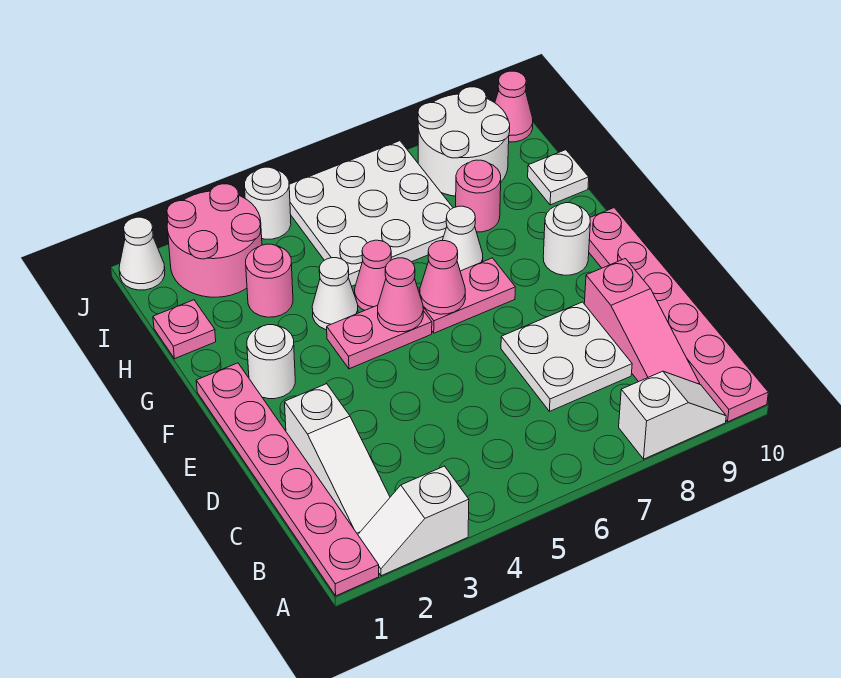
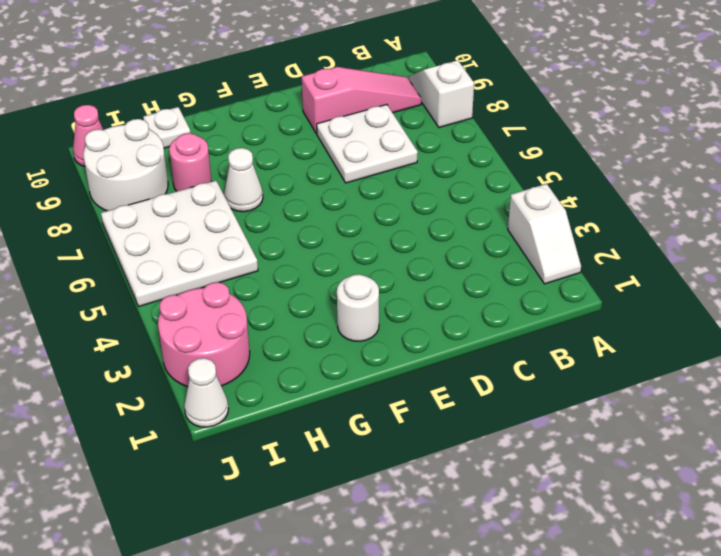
none -> pink plate A1:F1 level 1
none -> pink plate A10:F10 level 1
none -> white slope B2:D2 level 1 top D

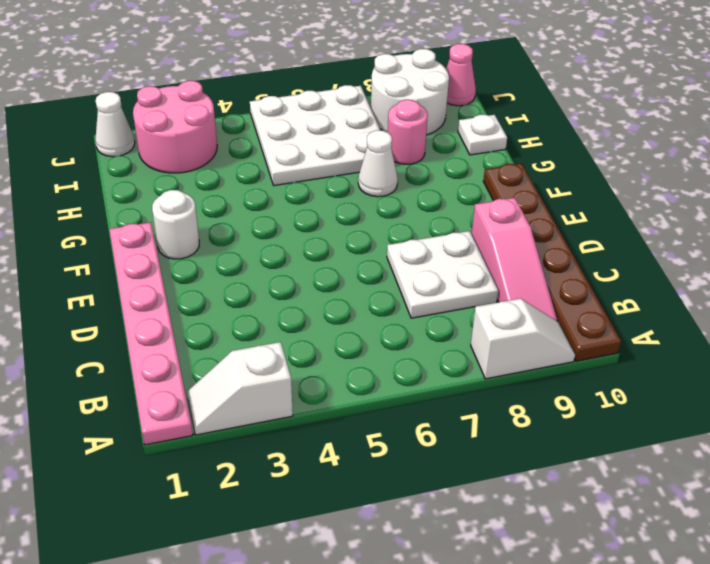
brown plate A10:F10 level 1 -> pink plate A10:F10 level 1
none -> white slope B2:D2 level 1 top D
none -> pink plate F4:F5 level 1
none -> pink plate F6:F7 level 1

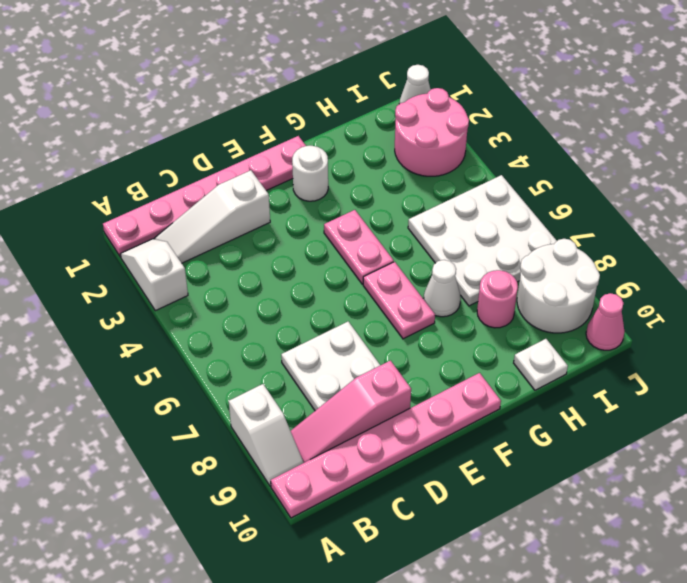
none -> white round brick F9 level 1
none -> white cone G4 level 1
none -> pink cone G5 level 1

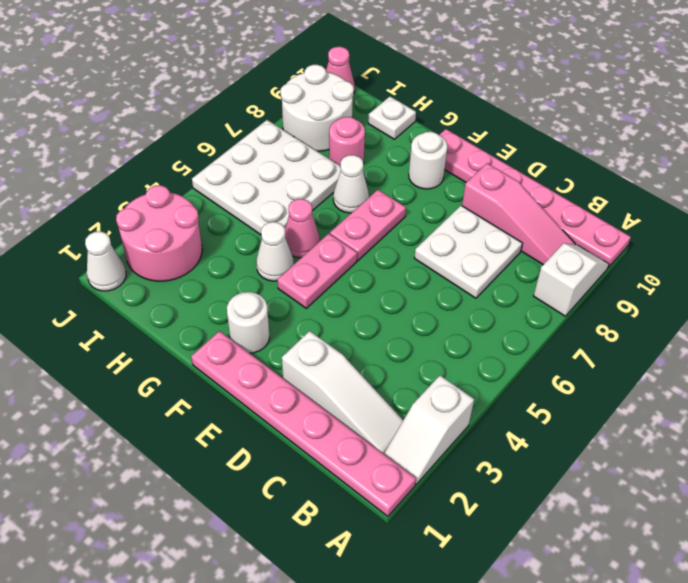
none -> pink plate H1 level 1
none -> pink round brick H3 level 1
none -> white round brick J4 level 1

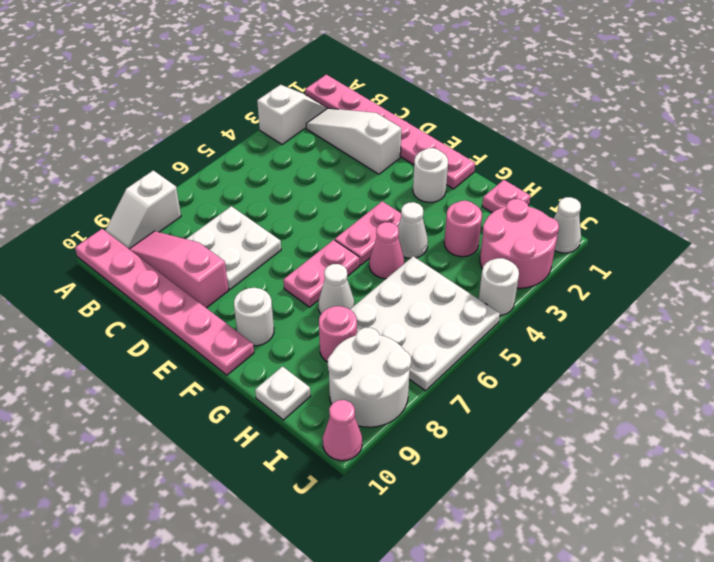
none -> pink cone F5 level 2
none -> pink cone F6 level 2

